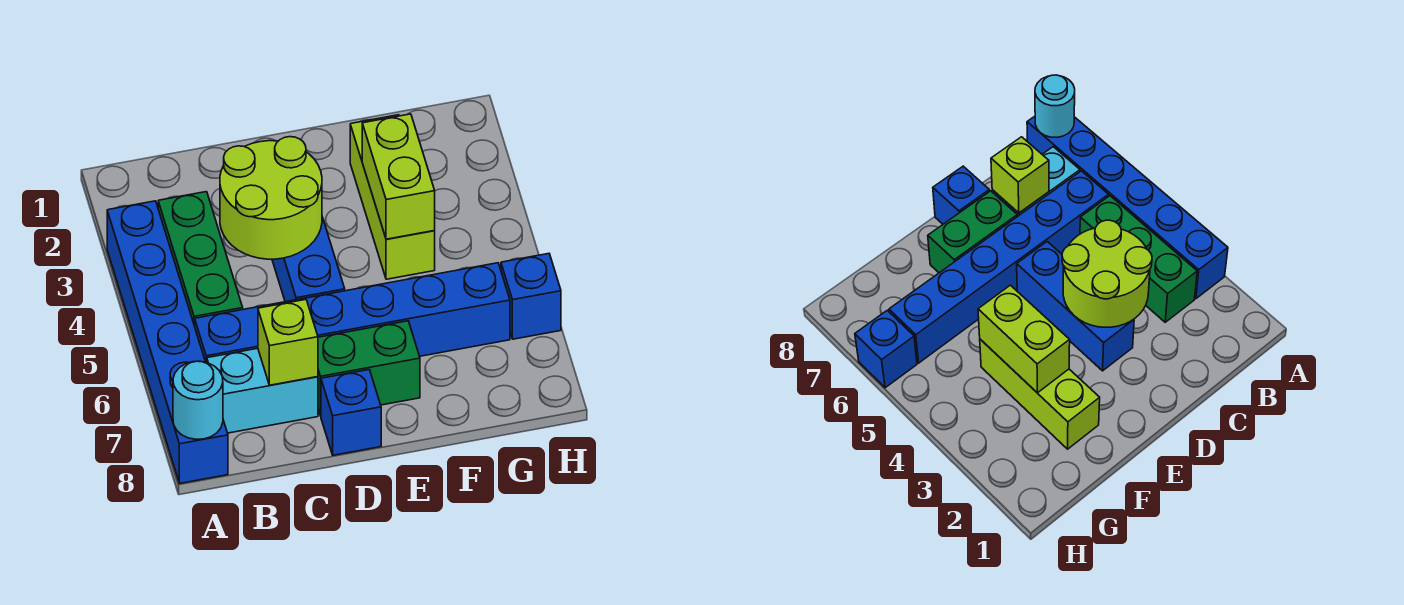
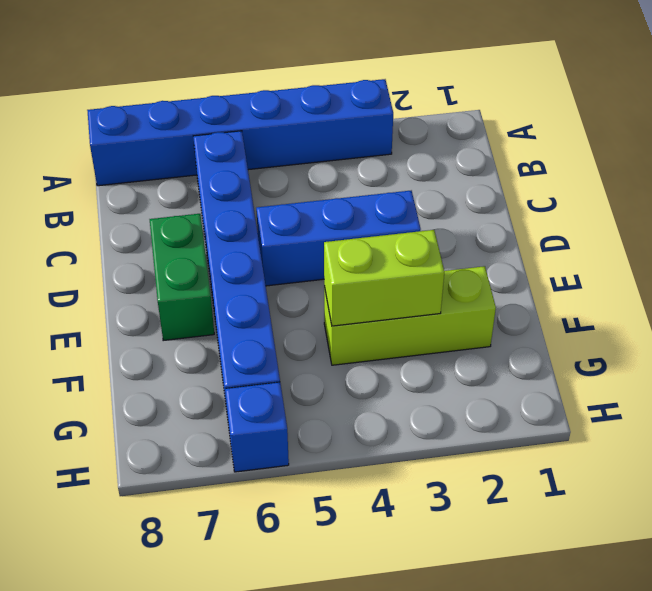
none -> green brick B3:B5 level 1
none -> cyan brick B7:C7 level 1
none -> blue brick D8 level 1

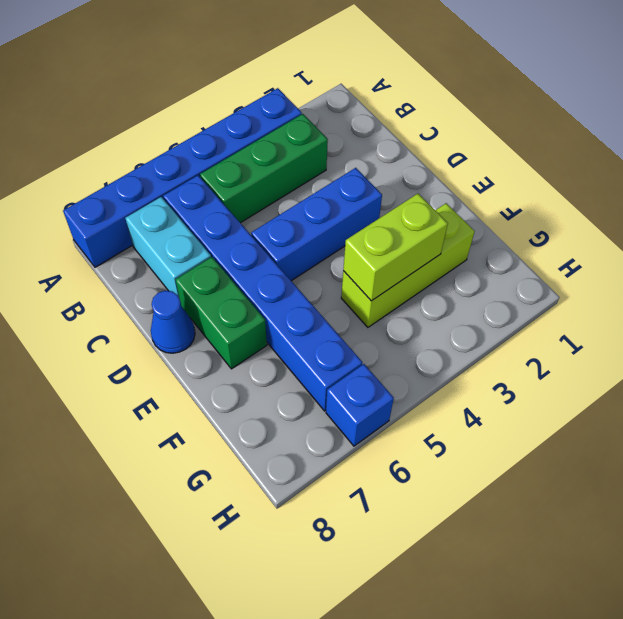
blue cone D8 level 1 -> blue brick D8 level 1
none -> cyan round brick A8 level 2
none -> lime round brick C3:D4 level 2
none -> lime brick C7 level 2

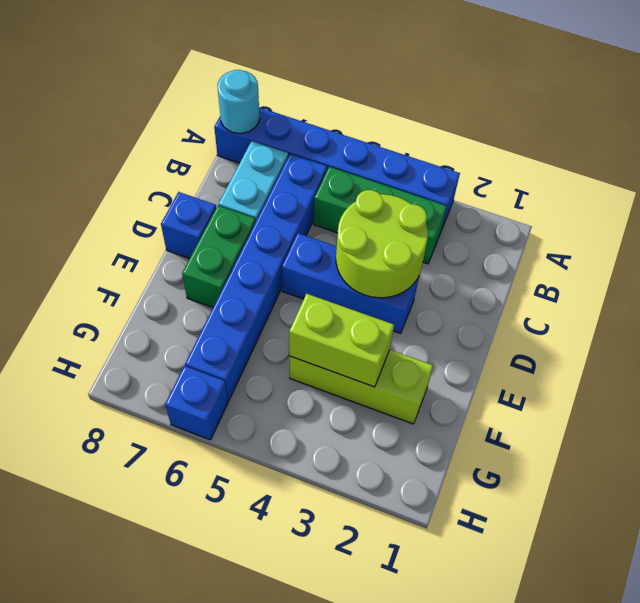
none -> lime brick C7 level 2

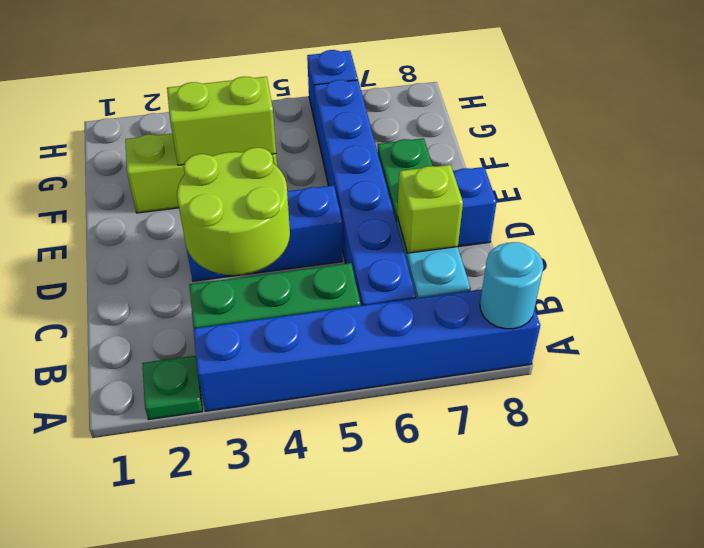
green plate A2 level 1 -> none

